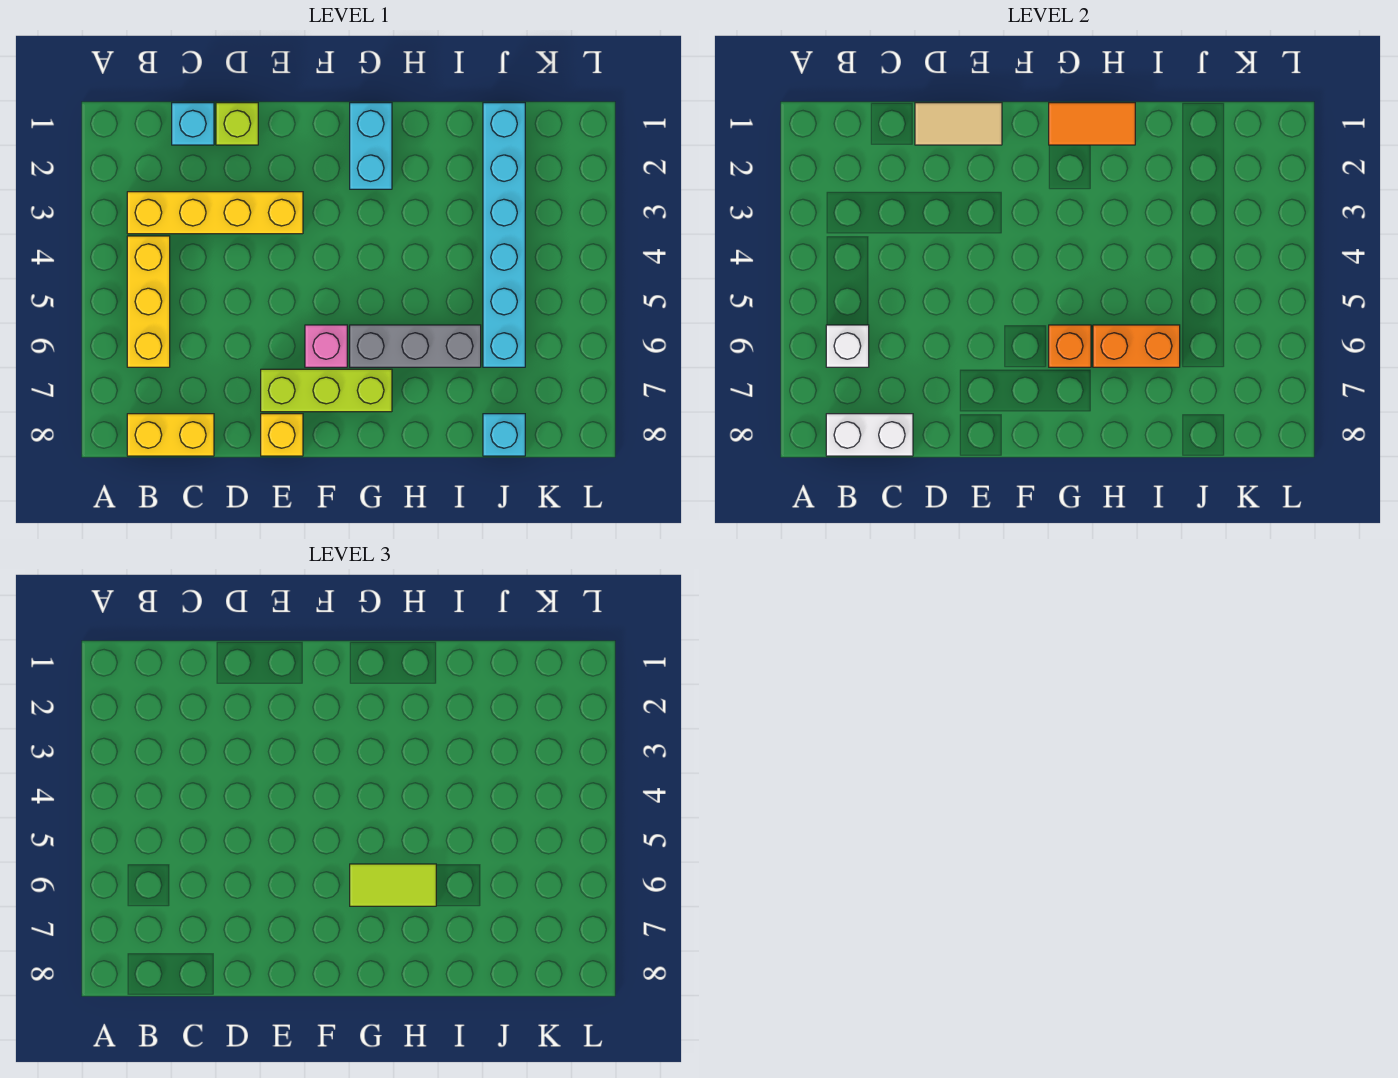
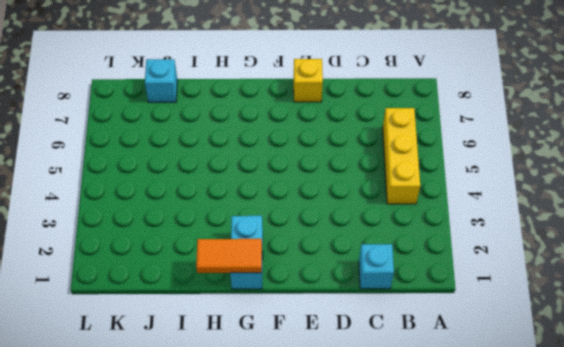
none -> yellow brick B3:E3 level 1
none -> yellow brick B8:C8 level 1
none -> lime brick D1 level 1

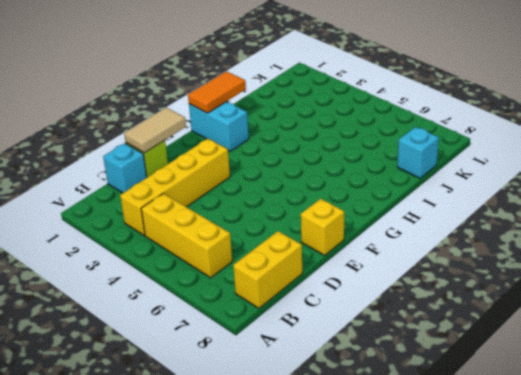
none -> lime brick E7:G7 level 1
none -> pink brick F6 level 1
none -> grey brick G6:I6 level 1

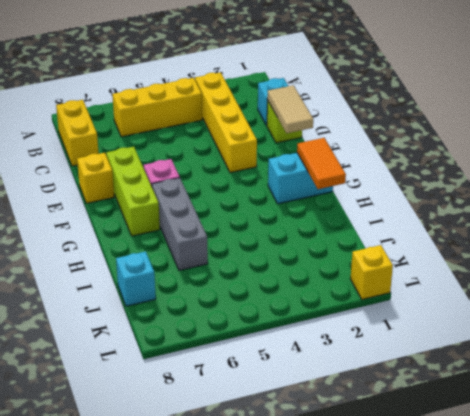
yellow brick L1 level 1 -> none
none -> cyan brick J1:J6 level 1
none -> white brick B6 level 2
none -> white brick B8:C8 level 2

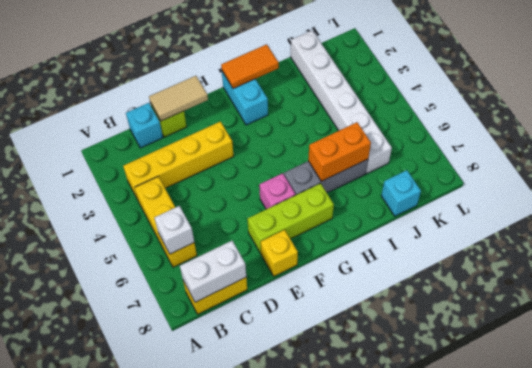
white brick J1:J6 level 1 -> cyan brick J1:J6 level 1
none -> orange brick G6 level 2
none -> lime tile G6:H6 level 3

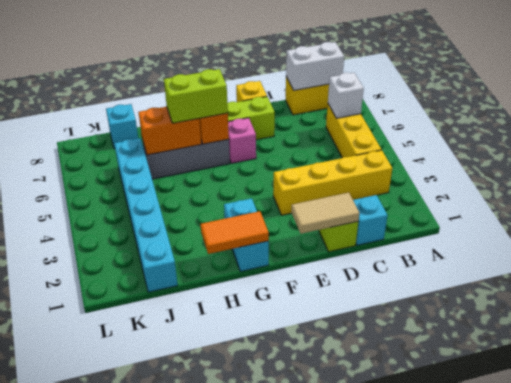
lime brick G6:H6 level 3 -> lime tile G6:H6 level 3

